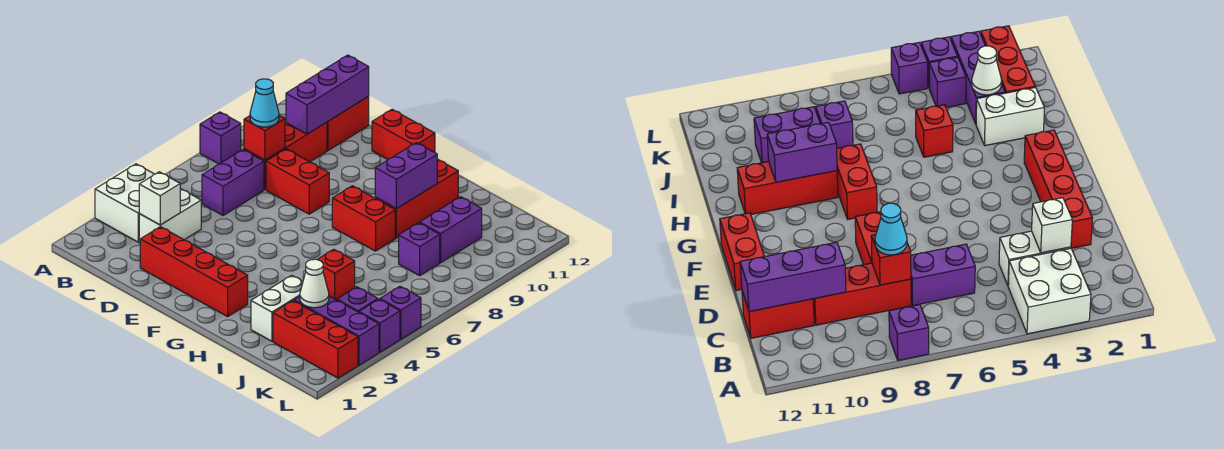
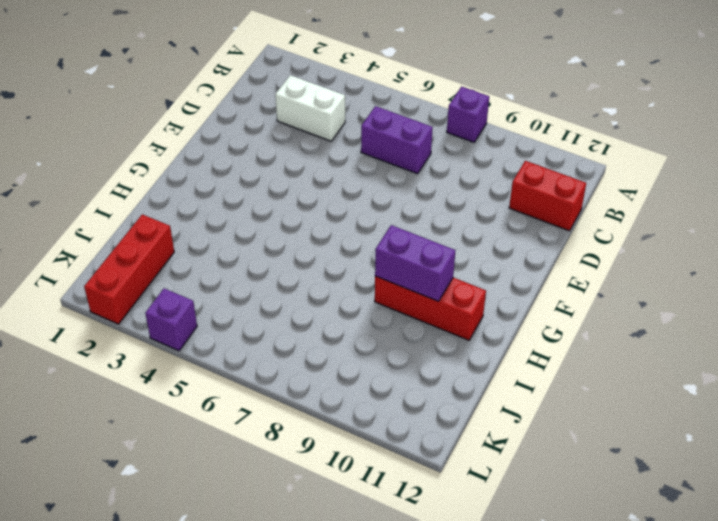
none -> white brick A3:B4 level 1
none -> red brick C8:C10 level 1
none -> red brick D2:G2 level 1

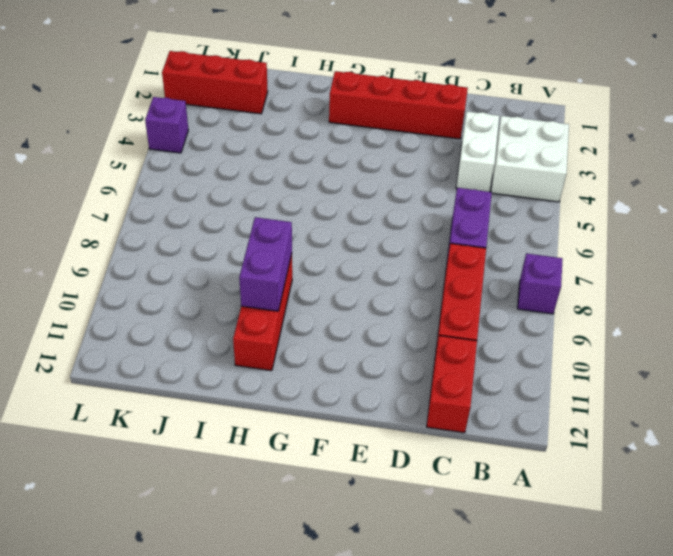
none -> red brick D8:E8 level 1
none -> red brick E12:F12 level 1
none -> red brick G8:H8 level 1

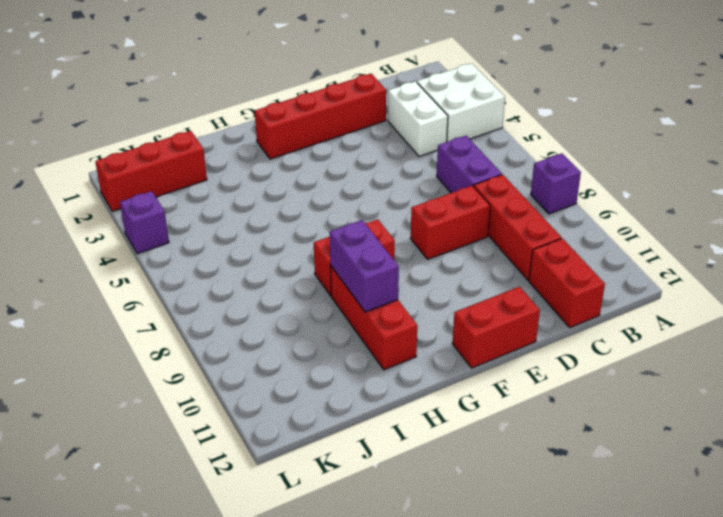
none -> white brick I2:I3 level 1
none -> red brick I5 level 1
none -> purple brick J3:L3 level 1

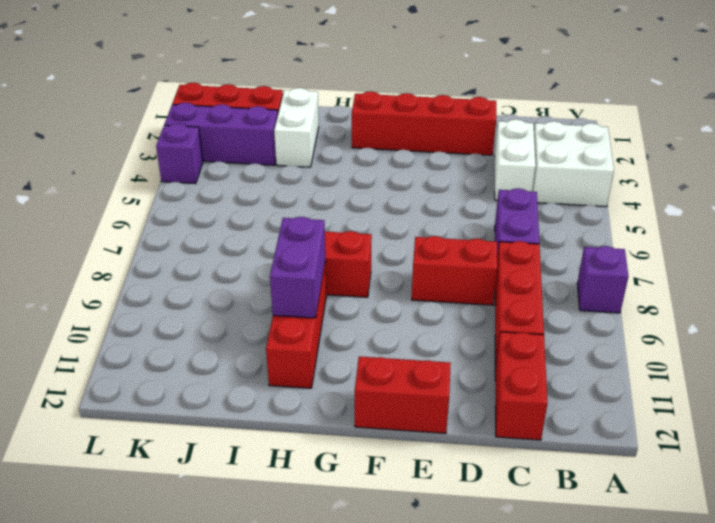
none -> red brick I5 level 1
none -> purple brick J8 level 1
none -> purple brick J9:J10 level 1

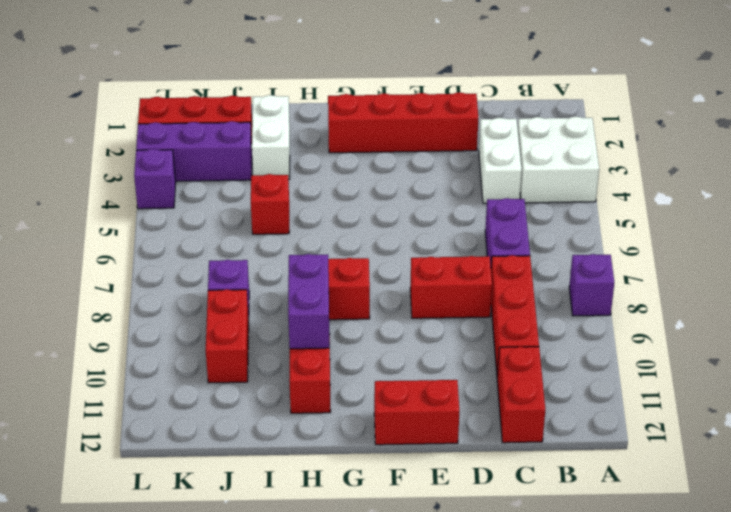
red brick J9:J10 level 1 -> purple brick J9:J10 level 1
none -> purple brick K4 level 1
none -> purple brick L5 level 1
none -> white brick C3 level 2

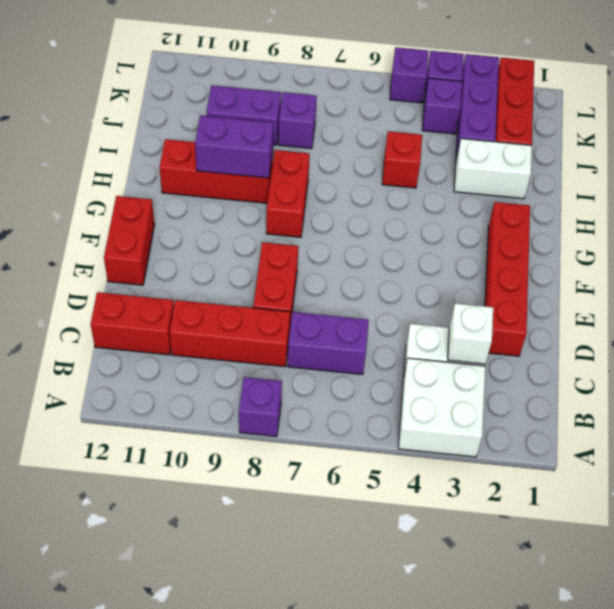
none -> red brick C8 level 2
none -> purple brick C10:C12 level 2
none -> white cone J3 level 2

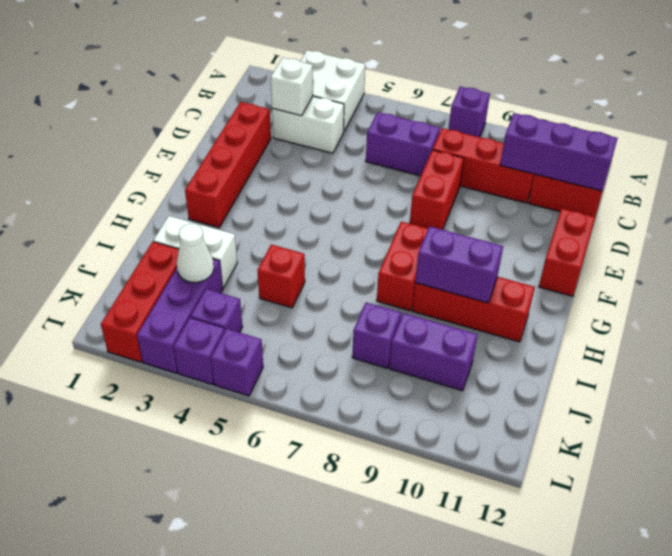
none -> red brick C8 level 2
none -> cyan cone C8 level 3

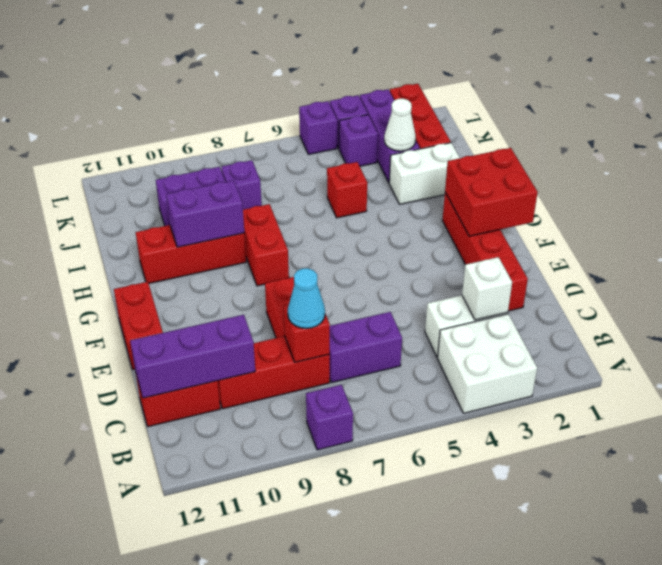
red brick F1:G2 level 2 -> none

